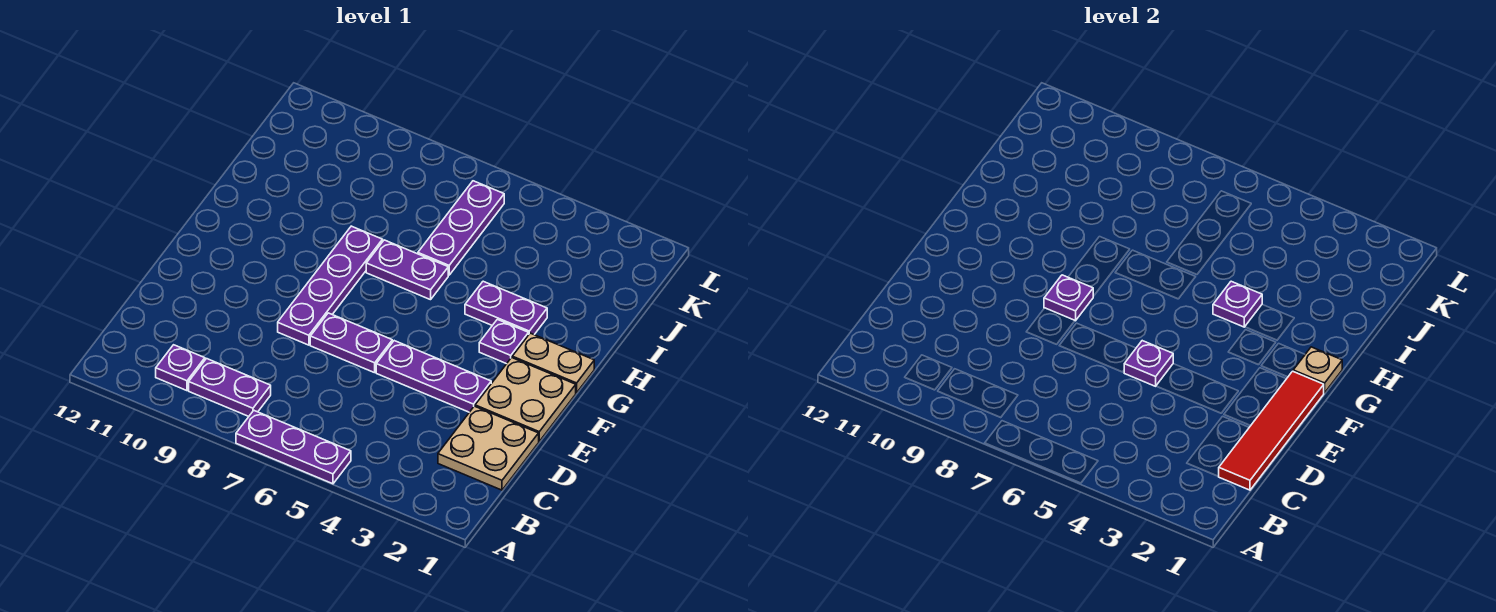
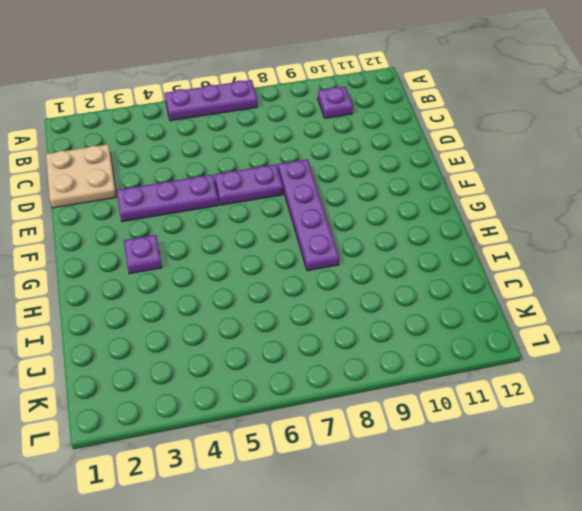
none -> purple plate B8:B9 level 1
none -> tan plate E1:F2 level 1
none -> tan plate G1:G2 level 1

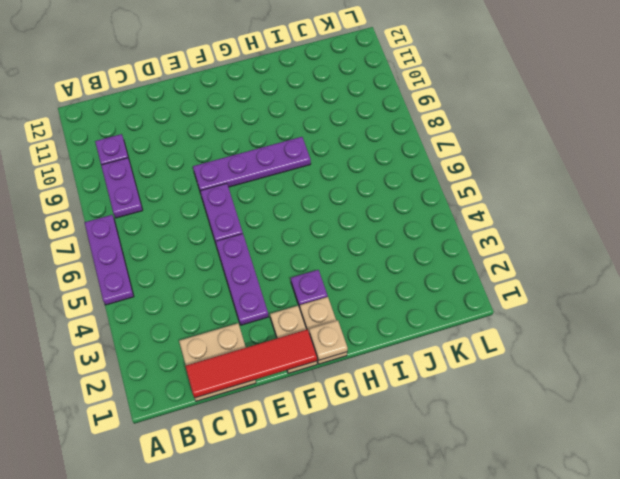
tan plate F1:F2 level 1 -> tan plate E1:F2 level 1
none -> purple plate H3:H4 level 1
none -> purple plate H6:H7 level 1
none -> purple plate I6:K6 level 1

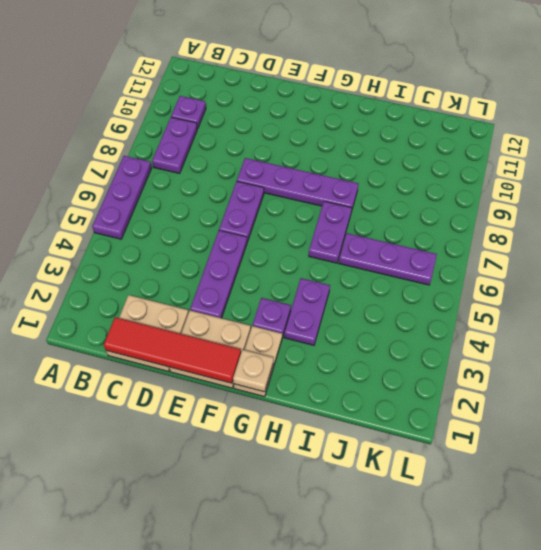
none -> purple plate E5 level 2
none -> purple plate F8 level 2
none -> purple plate H4 level 2

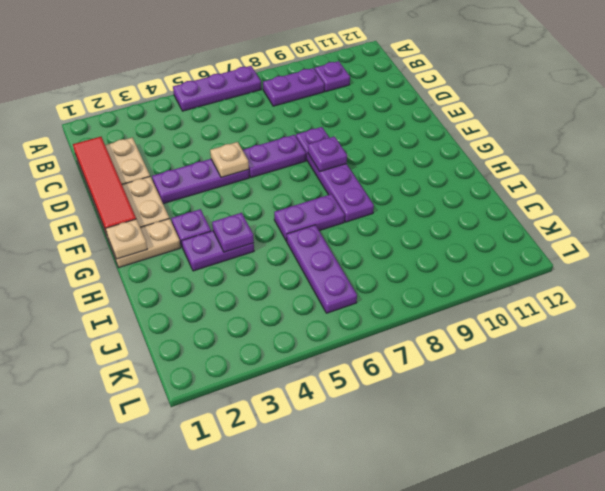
tan plate E5 level 2 -> purple plate E5 level 2

